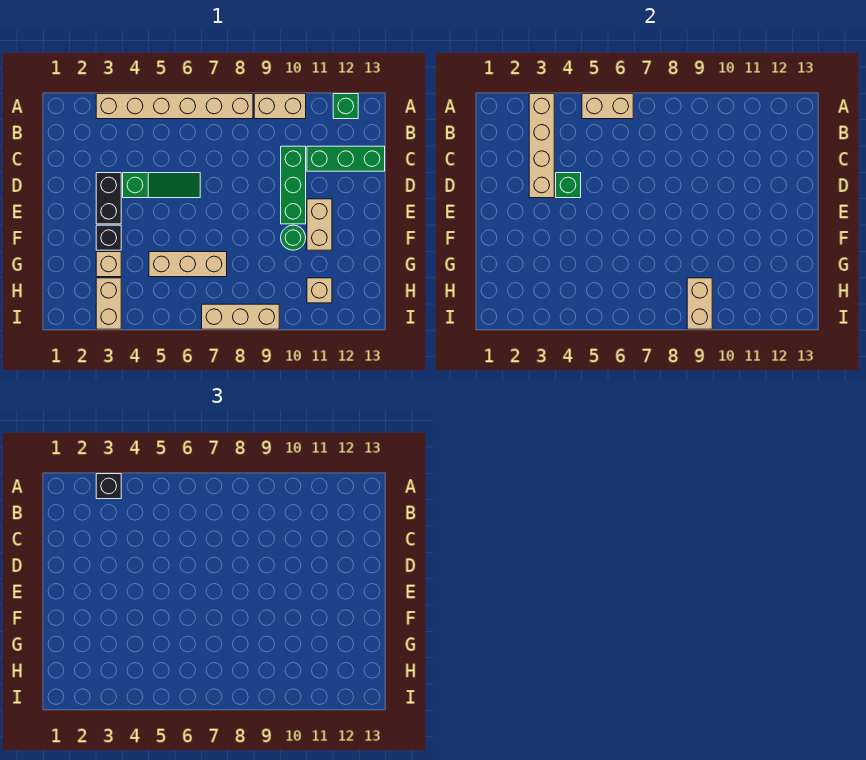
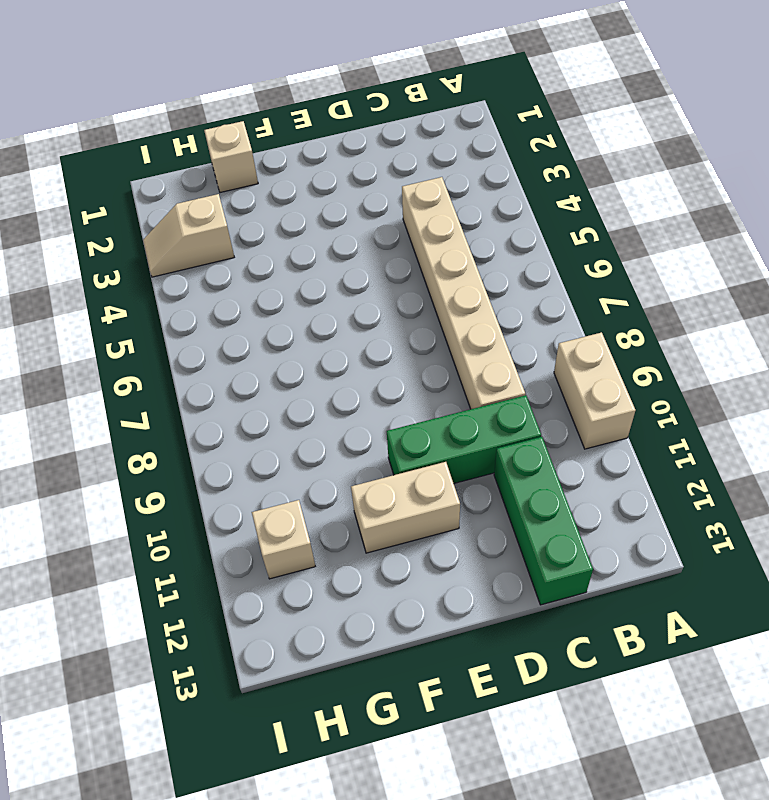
tan brick C4:C9 level 1 -> tan brick A3:A8 level 1
tan brick G1 level 1 -> tan brick G3 level 1
tan slope H3:I3 level 1 top H -> tan brick H3:I3 level 1
none -> green brick A12 level 1
none -> black brick D3:E3 level 1
none -> green slope D4:D6 level 1 top 4

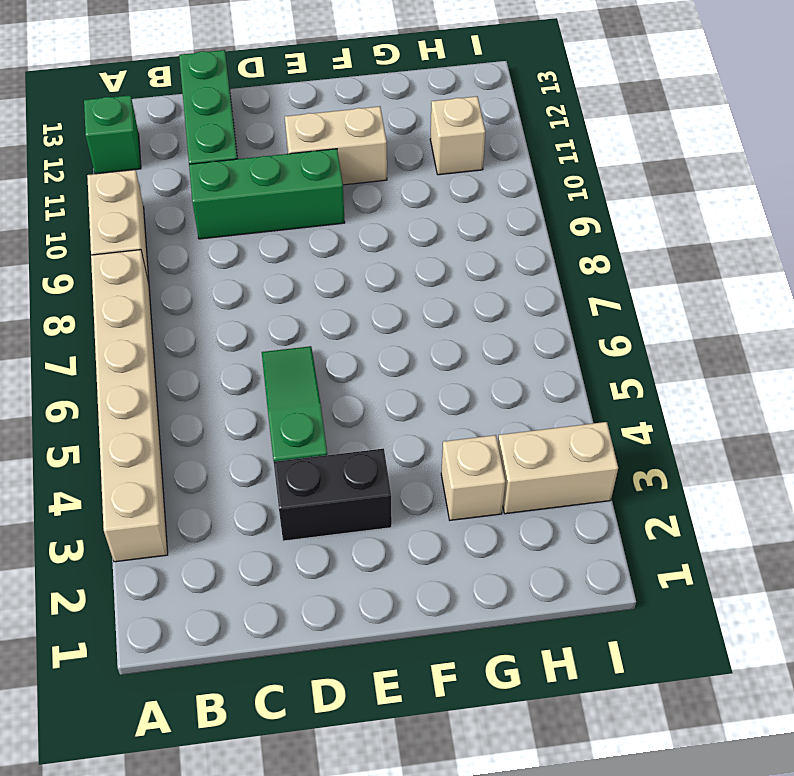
none -> black brick F3 level 1
none -> green round brick F10 level 1
none -> tan brick G5:G7 level 1

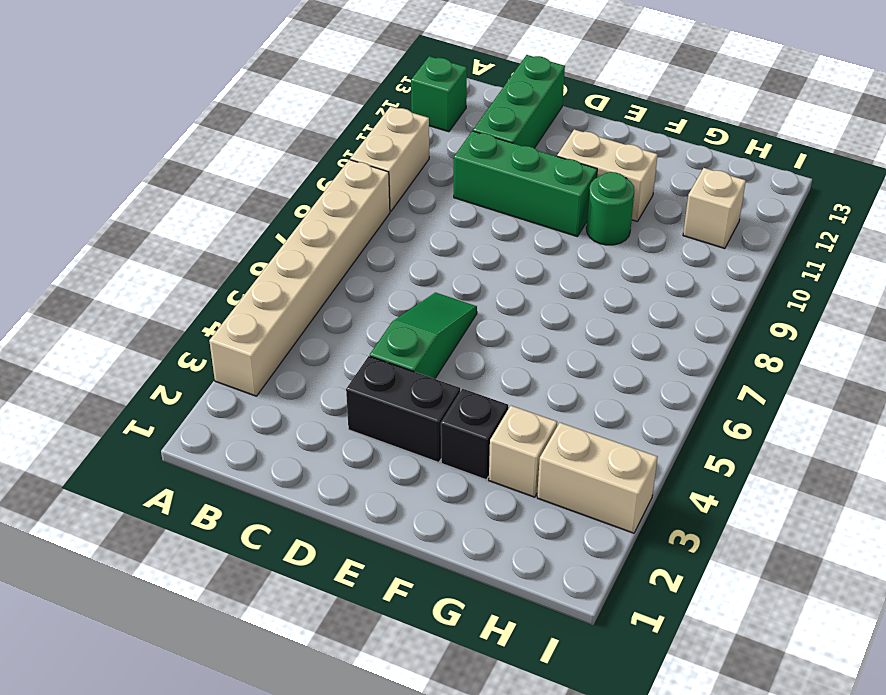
none -> tan brick G5:G7 level 1
none -> tan brick I7:I9 level 1
none -> tan brick A3:D3 level 2

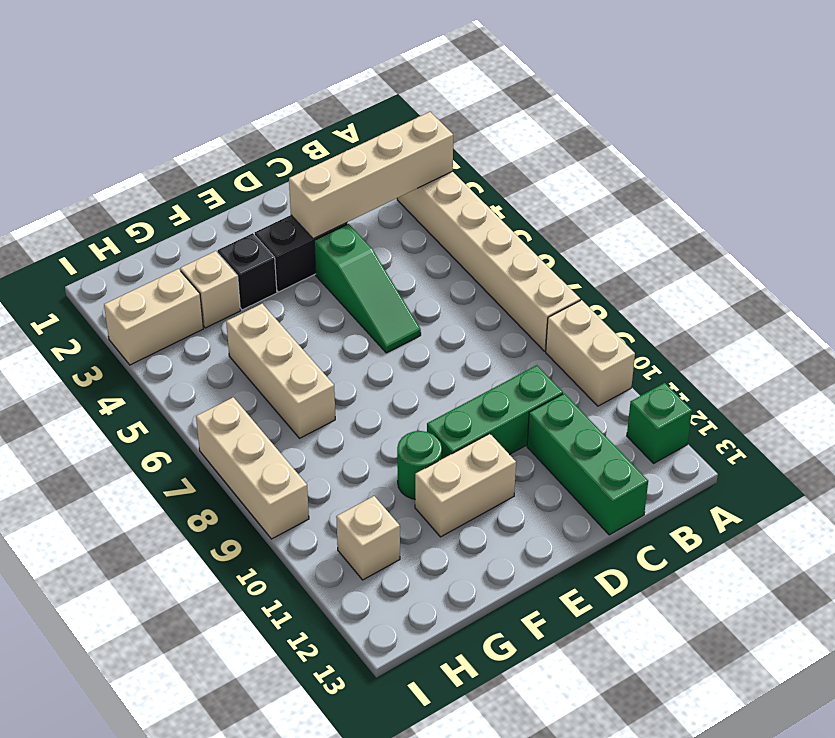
none -> tan brick A5:A6 level 2
none -> green brick D4 level 2
none -> tan brick H9:I9 level 2

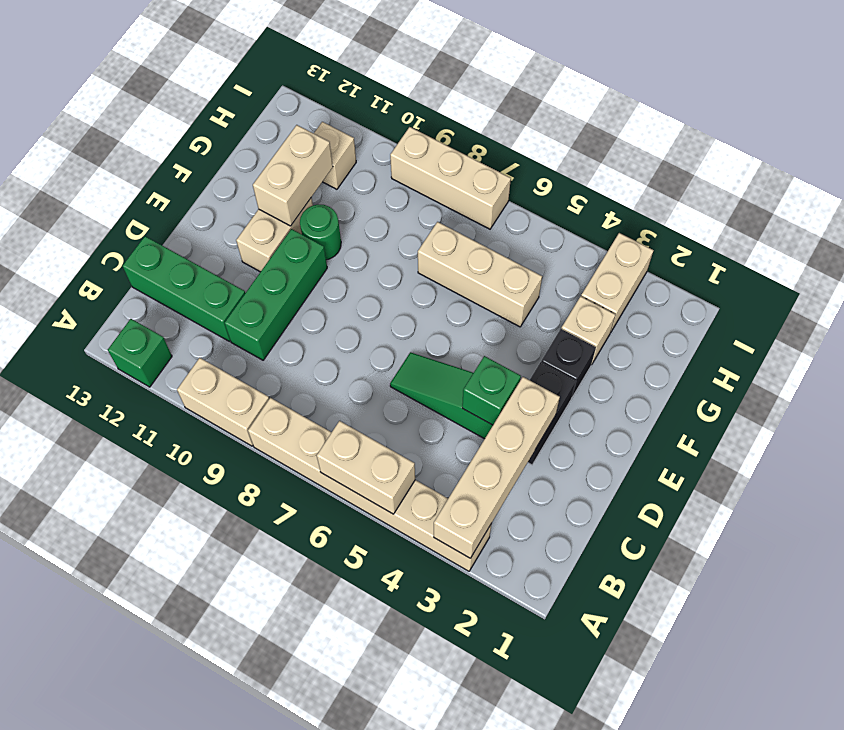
tan brick F11:G11 level 2 -> tan brick H9:I9 level 2
none -> black brick A3 level 3

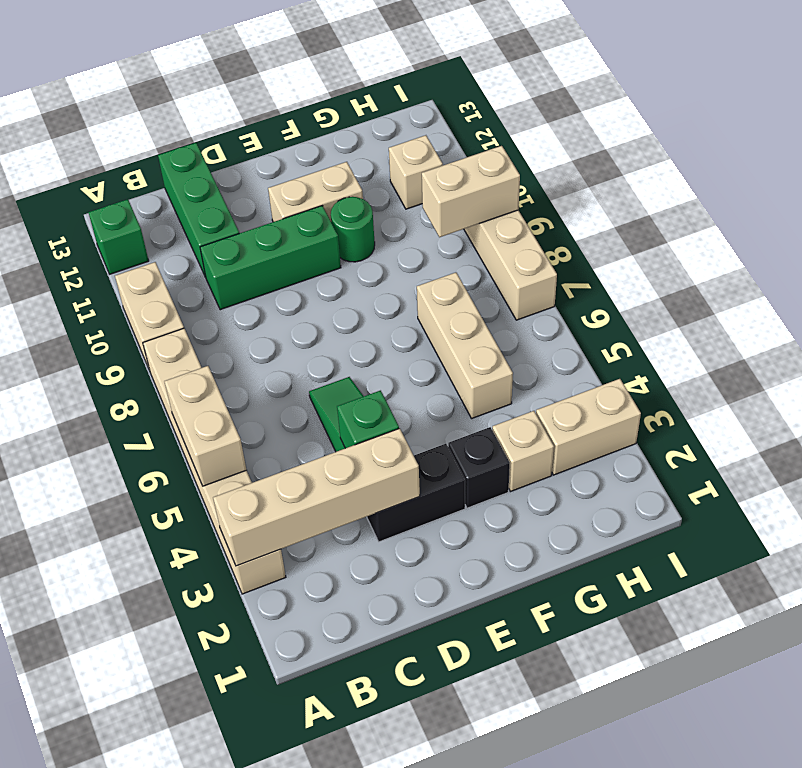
none -> black brick A3 level 3

